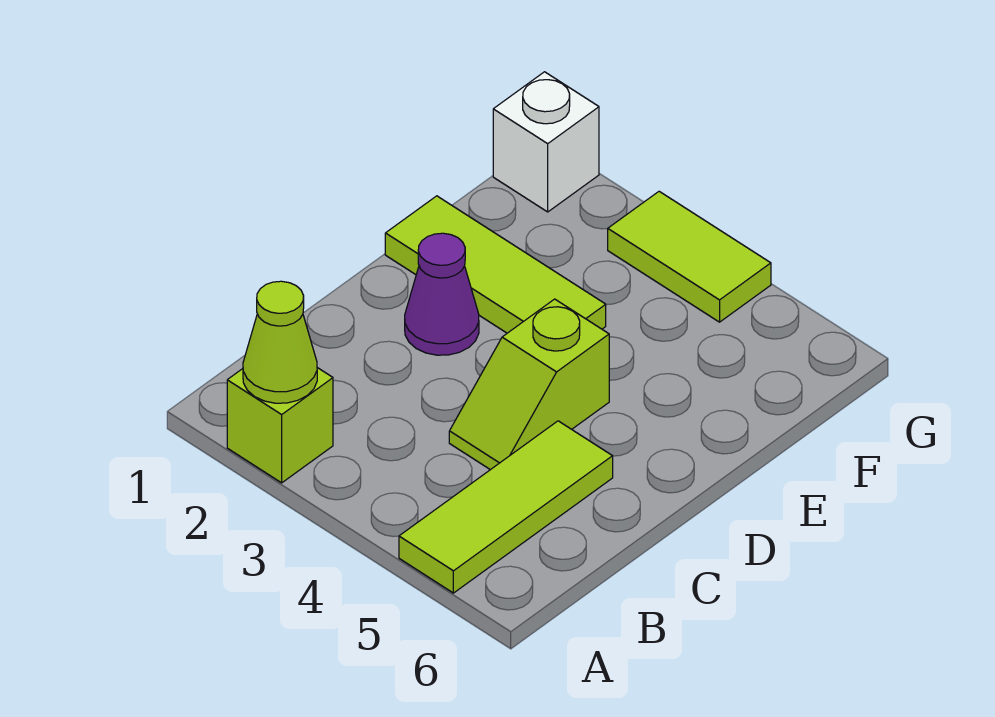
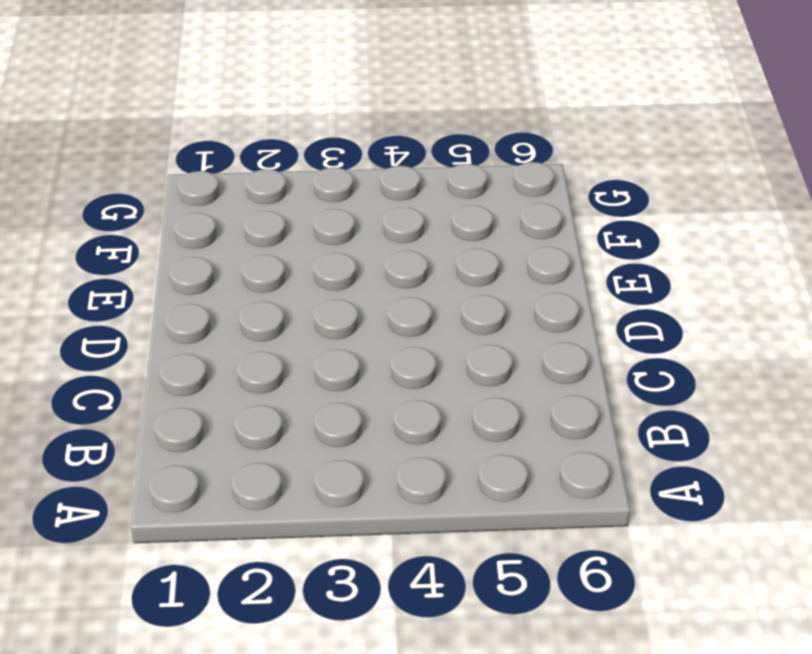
none -> lime brick A2 level 1
none -> lime tile A5:C5 level 1

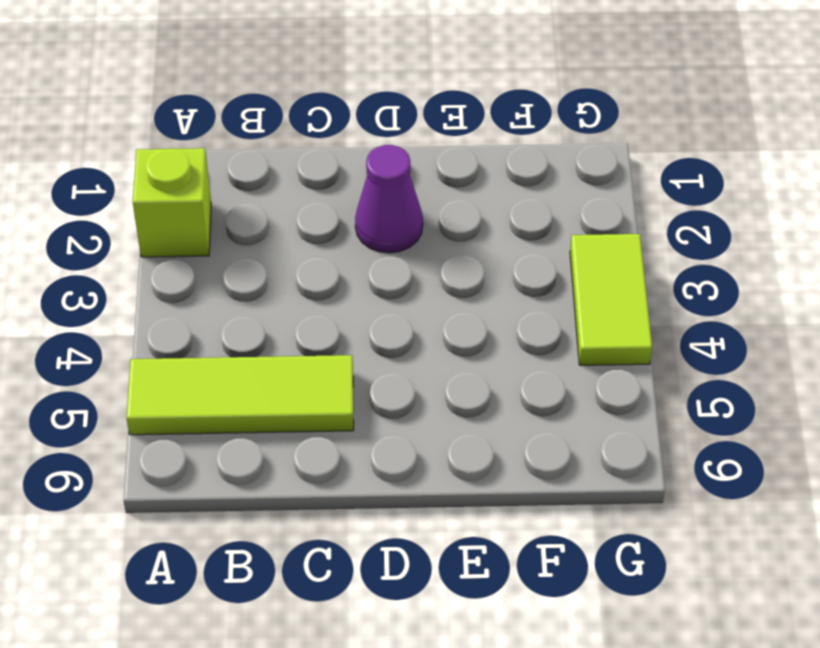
none -> lime slope C4:D4 level 1 top D
none -> lime tile E1:E3 level 1

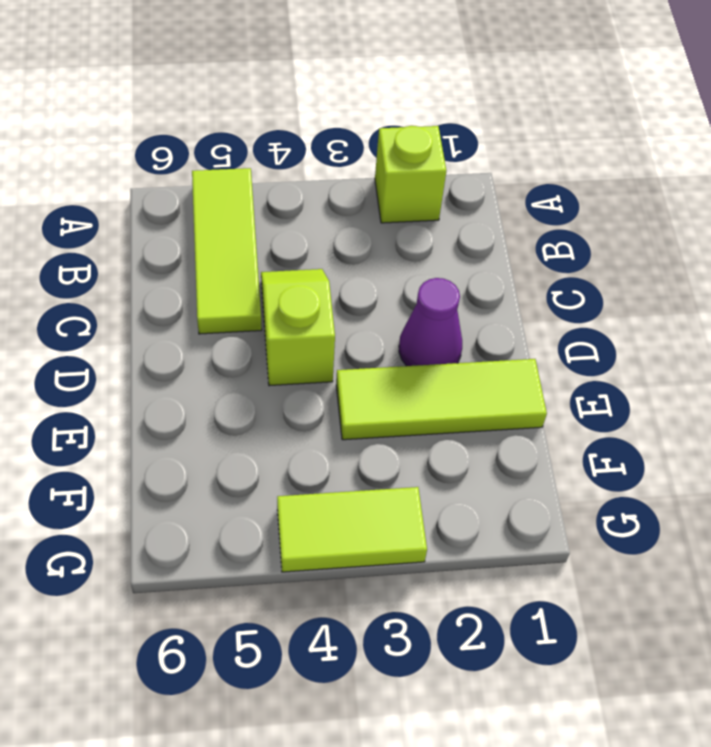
none -> white brick G1 level 1
none -> lime cone A2 level 2

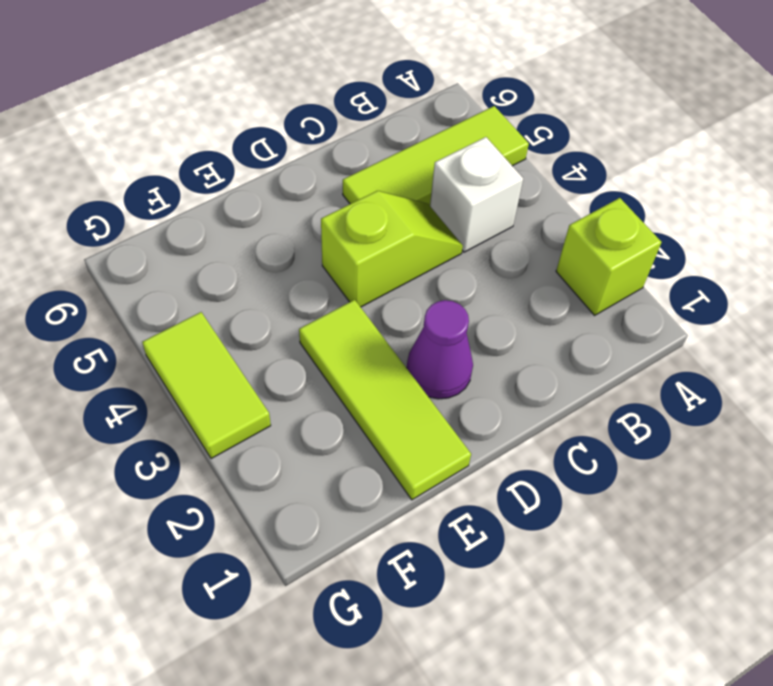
white brick B4 level 1 -> white brick G1 level 1
none -> lime cone A2 level 2

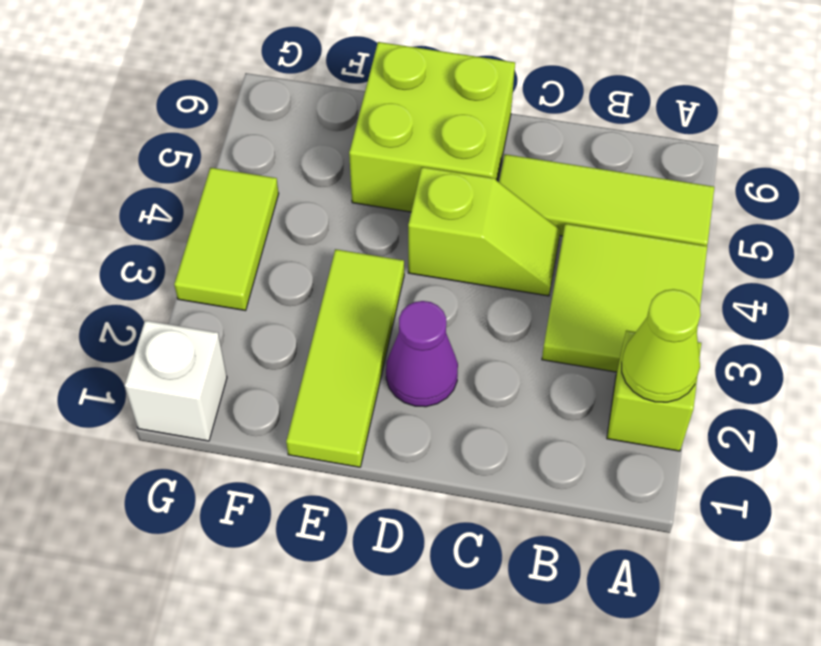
lime tile A3:B4 level 1 -> none
lime brick D5:E6 level 1 -> none

